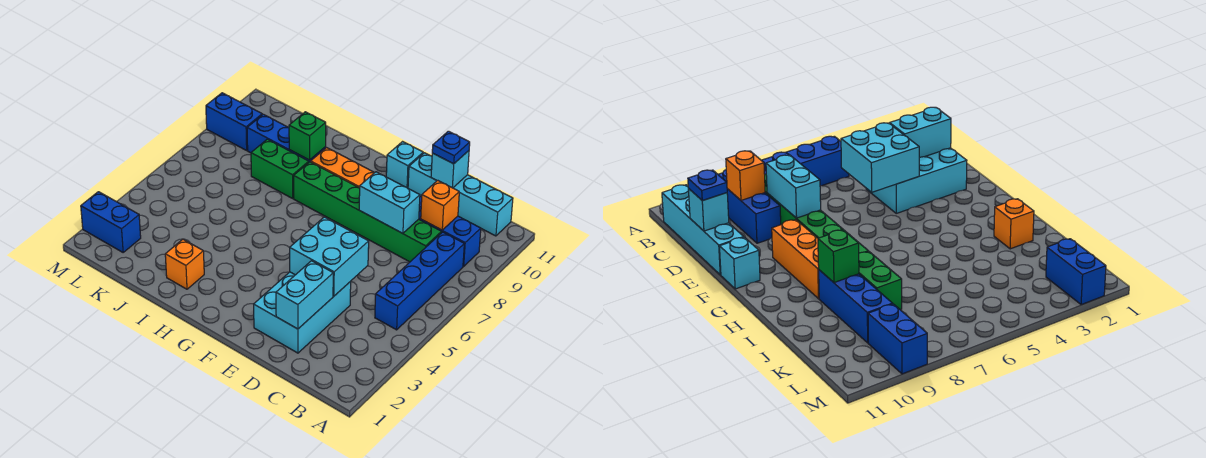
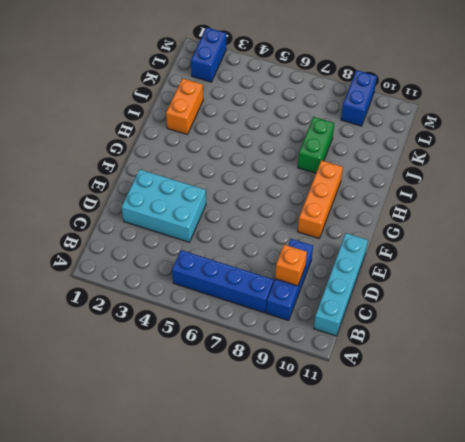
orange brick I2:J2 level 1 -> orange brick I2 level 1
none -> green brick C8:H8 level 1
none -> cyan brick F11 level 1
none -> blue brick I9:K9 level 1

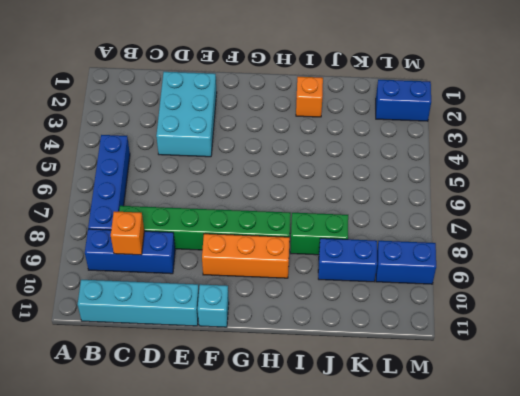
blue brick J9:K9 level 1 -> blue brick I9:K9 level 1
none -> cyan brick D2:D3 level 2
none -> cyan brick D4:E5 level 2
none -> cyan brick D8:E8 level 2

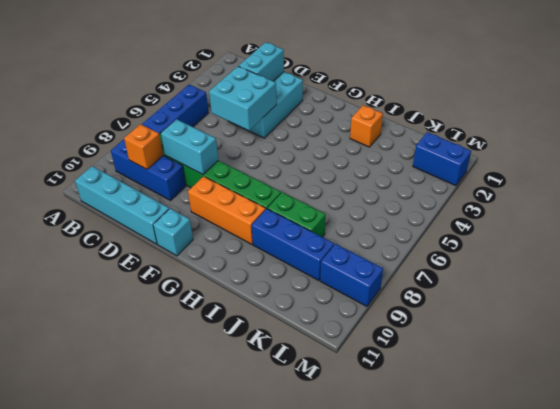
none -> cyan brick D11 level 2
none -> green brick I9 level 2
none -> blue plate D11 level 3

